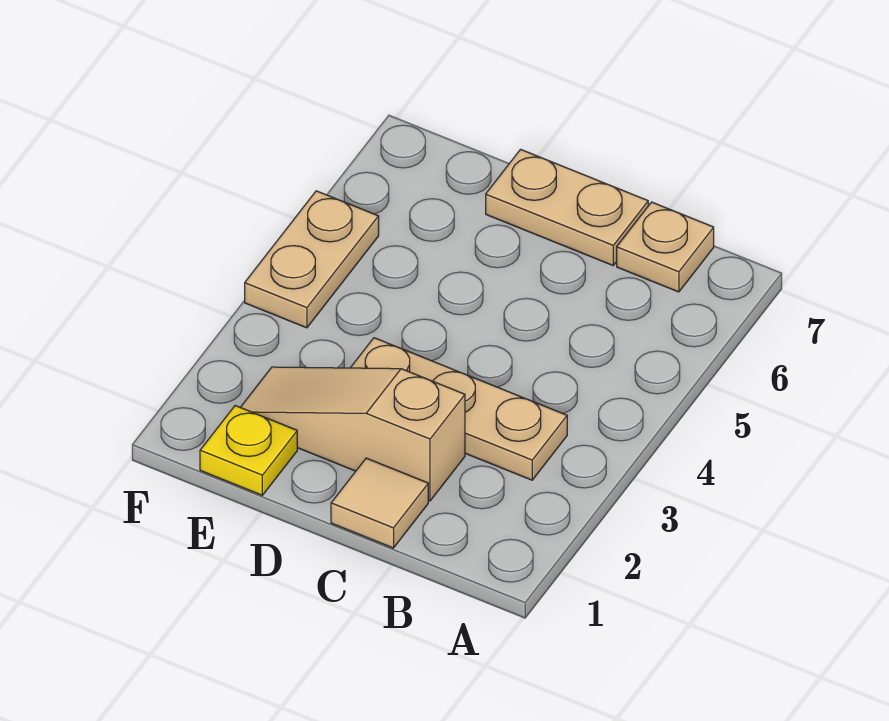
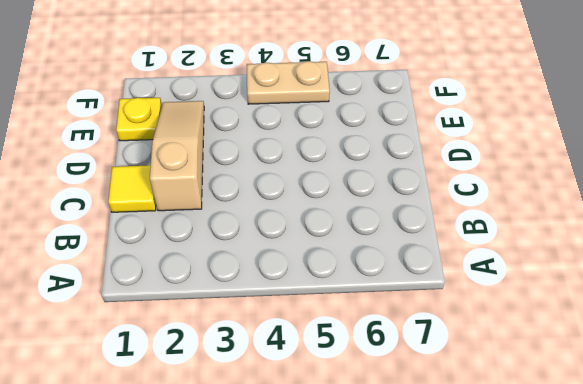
yellow tile C1 level 1 -> tan tile C1 level 1
none -> tan plate B3:D3 level 1
none -> tan plate B7 level 1

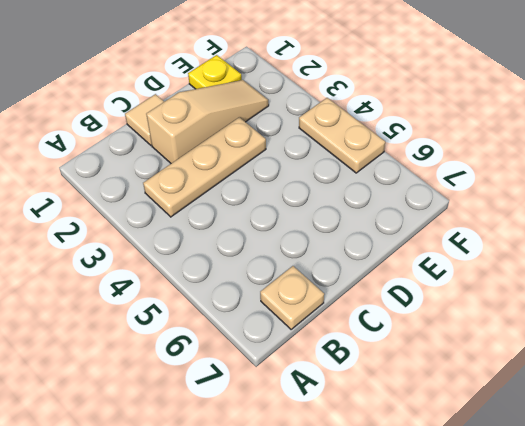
none -> tan plate C7:D7 level 1

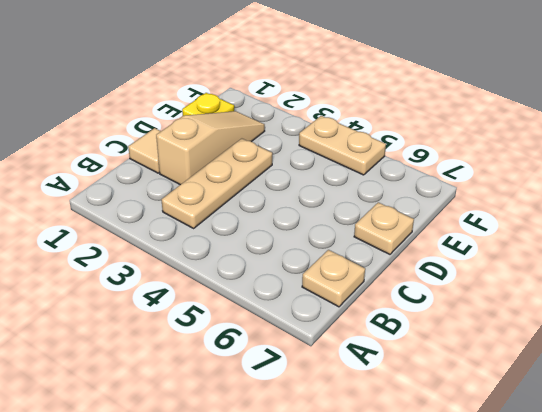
tan plate D7 level 1 -> tan plate C7:D7 level 1

